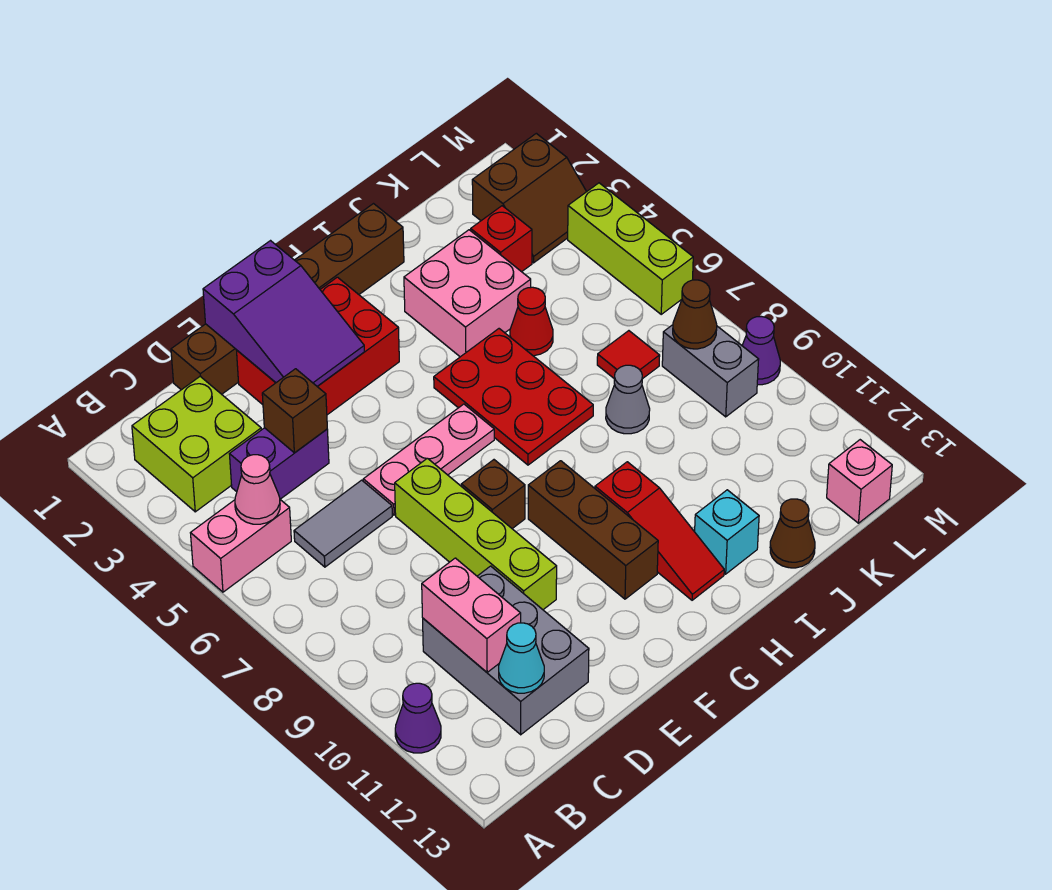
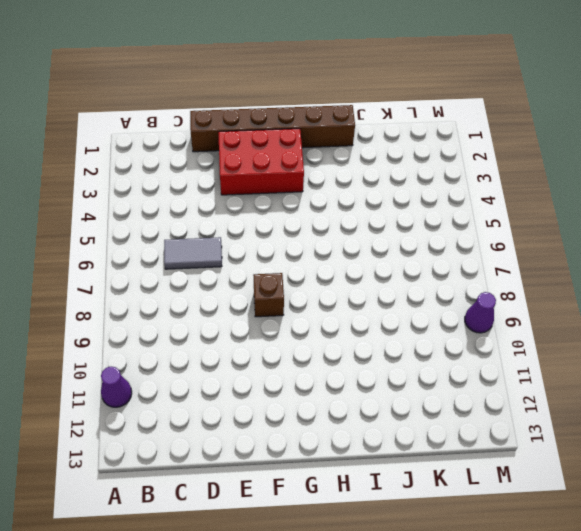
none -> pink brick A5:B5 level 1
none -> lime brick B2:C3 level 1
none -> purple brick C4:D4 level 1
none -> grey brick C10:D12 level 1

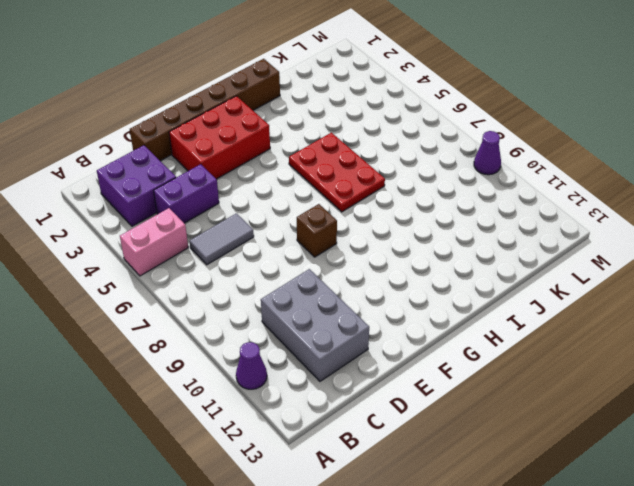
purple brick B2:C3 level 1 -> lime brick B2:C3 level 1
none -> pink plate E6:G6 level 1
none -> lime brick E7:E10 level 1
none -> brown brick G9:G11 level 1
none -> red slope H10:H12 level 1 top 10

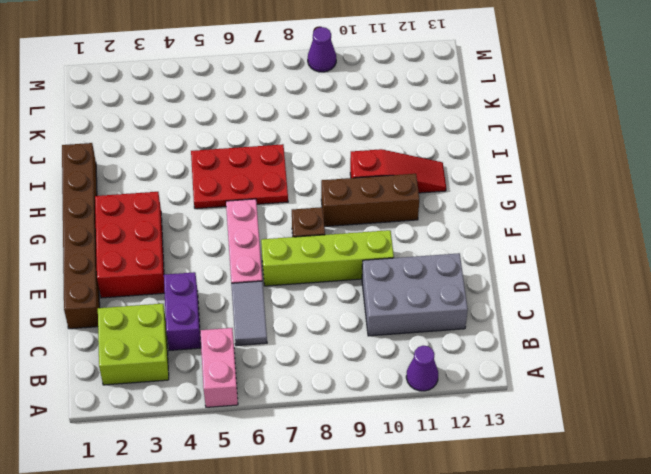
none -> pink brick I3:J4 level 1
none -> cyan brick I12 level 1
none -> red cone J5 level 1
none -> grey cone J8 level 1

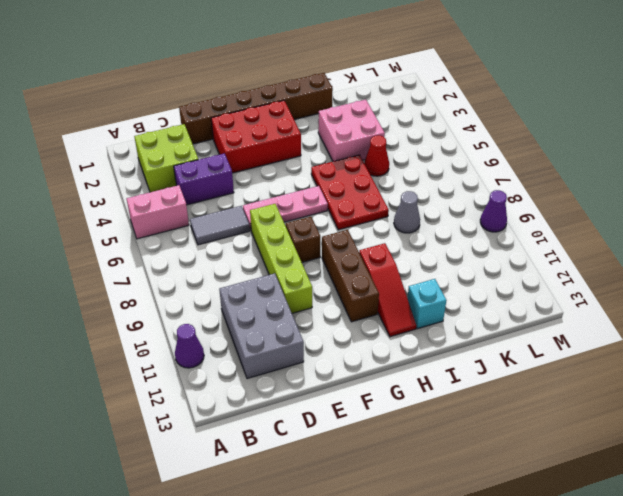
none -> brown cone J13 level 1
none -> red brick K3 level 1
none -> red tile K7 level 1
none -> brown slope L2:M3 level 1 top 2

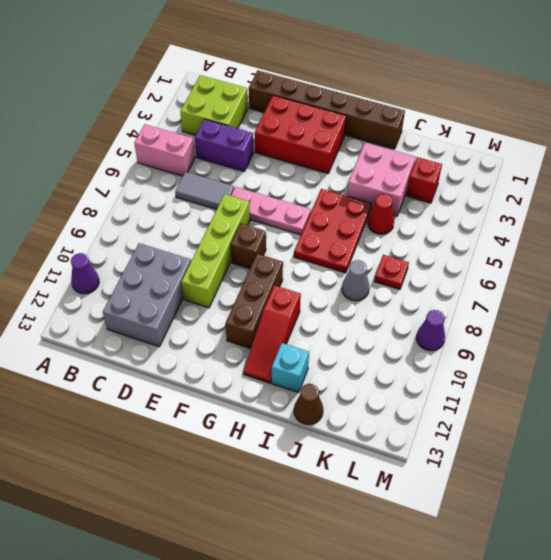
red plate K7 level 1 -> red tile K7 level 1
none -> brown slope L2:M3 level 1 top 2
none -> grey brick L8:L9 level 1
none -> pink brick L13 level 1
none -> lime brick M4:M6 level 1

